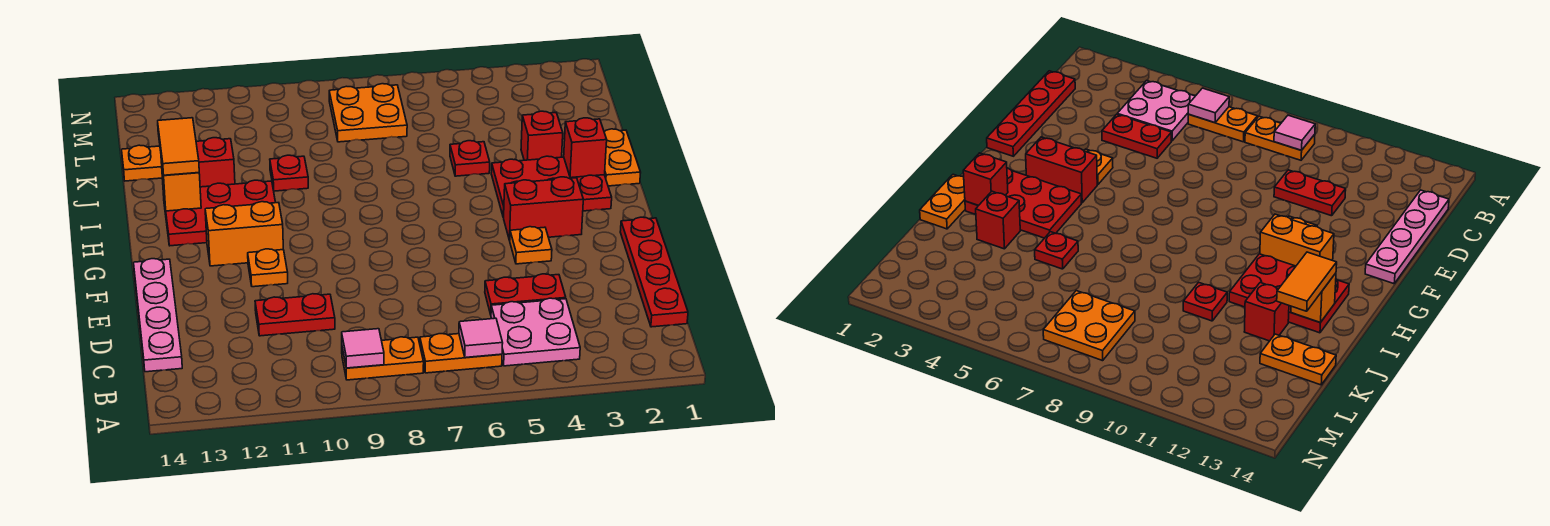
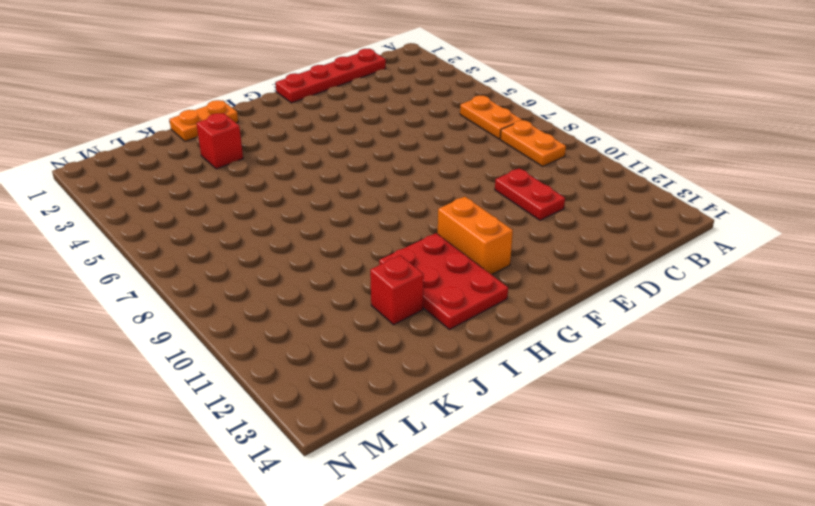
none -> pink plate B4:C5 level 1
none -> pink plate C14:F14 level 1
none -> red plate D4:D5 level 1

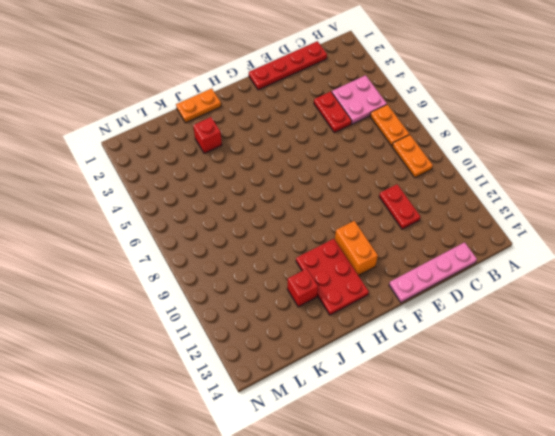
none -> orange plate F4 level 1
none -> orange plate F11 level 1
none -> red brick G3:G4 level 1

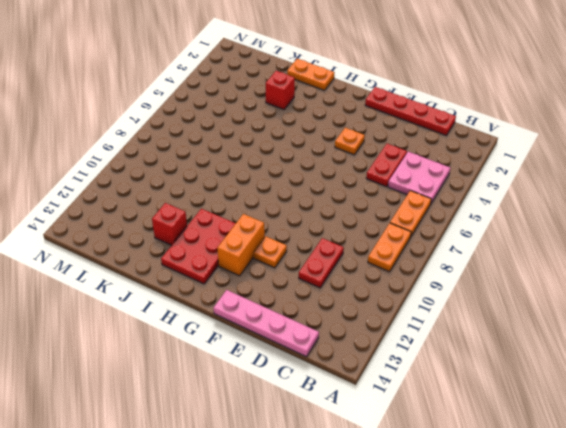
none -> red brick G3:G4 level 1
none -> red plate H2:I4 level 1
none -> red plate J5 level 1

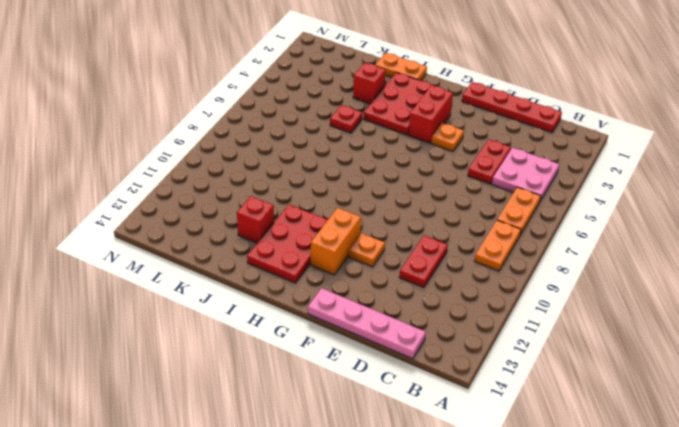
none -> red plate J10 level 1
none -> orange plate K13:K14 level 1
none -> orange plate L7:M8 level 1

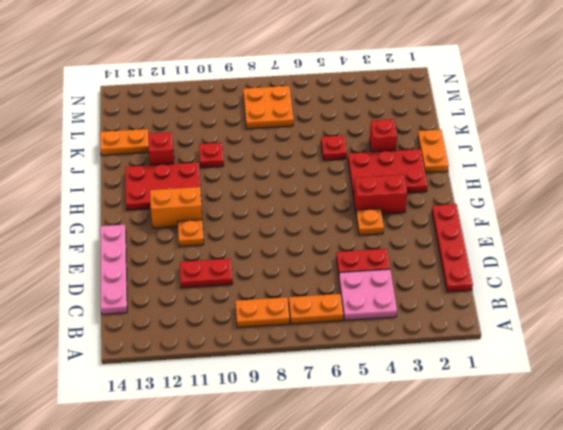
none -> pink tile B6 level 2
none -> pink tile B9 level 2
none -> red brick I2 level 2

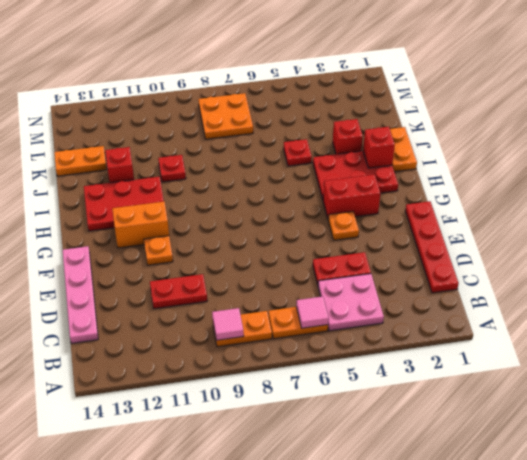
none -> orange brick I13 level 2
none -> orange tile I13:J13 level 3

